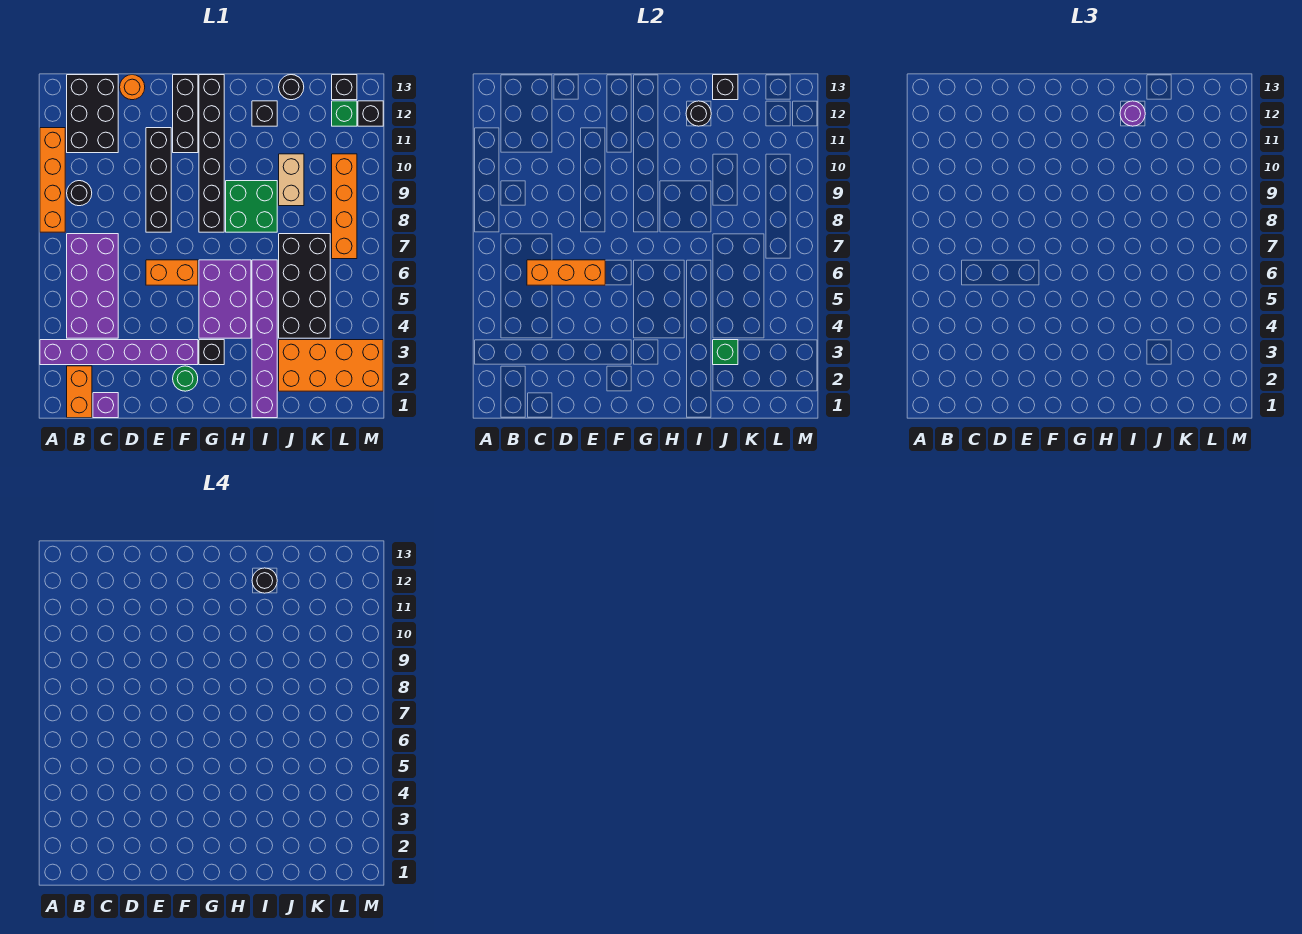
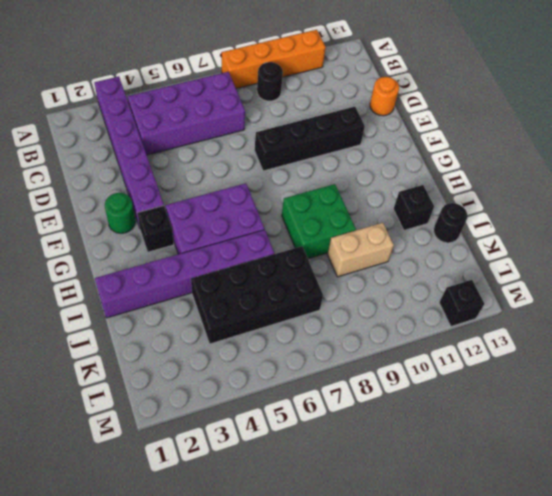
none -> orange brick B1:B2 level 1
none -> black brick B11:C13 level 1
none -> purple brick C1 level 1
none -> orange brick E6:F6 level 1

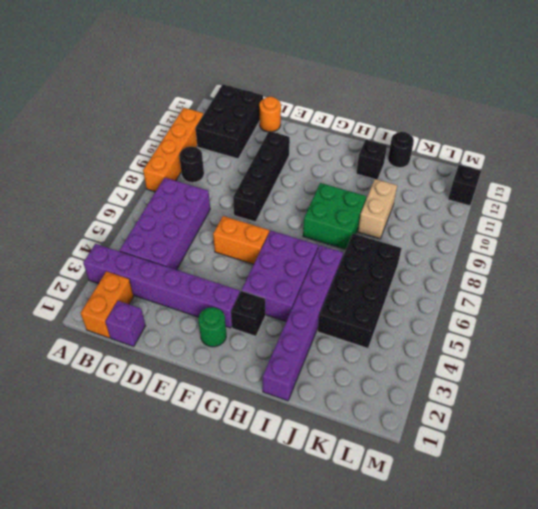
none -> black brick F11:F13 level 1
none -> black brick G8:G13 level 1
none -> orange brick J2:M3 level 1
none -> orange brick L7:L10 level 1

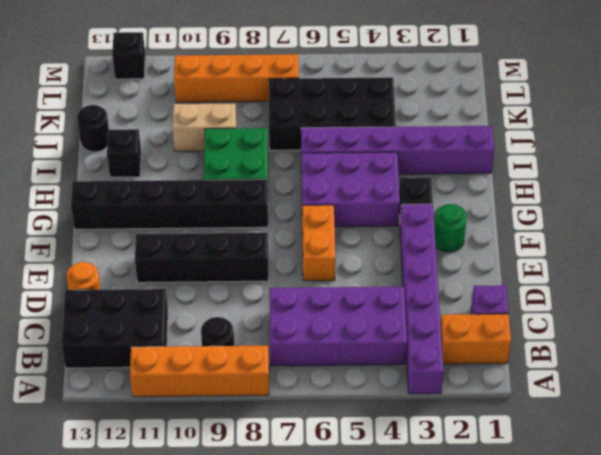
none -> black brick F11:F13 level 1
none -> orange brick J2:M3 level 1
none -> green brick L12 level 1
none -> black brick L13 level 1

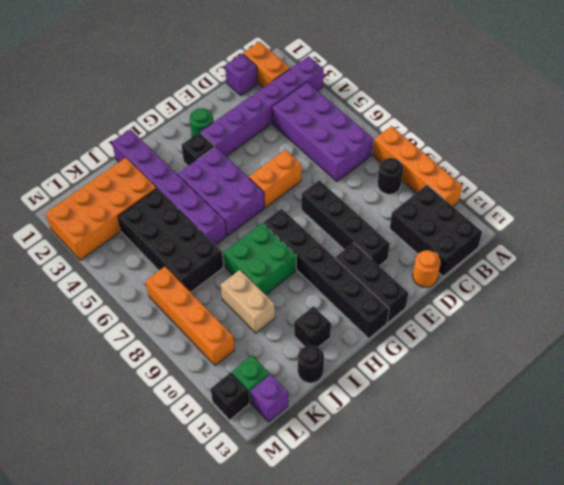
purple brick L13 level 1 -> black brick L13 level 1
none -> orange brick C6:E6 level 2
none -> black round brick I12 level 2
none -> green brick J3 level 2
none -> black brick J13 level 2

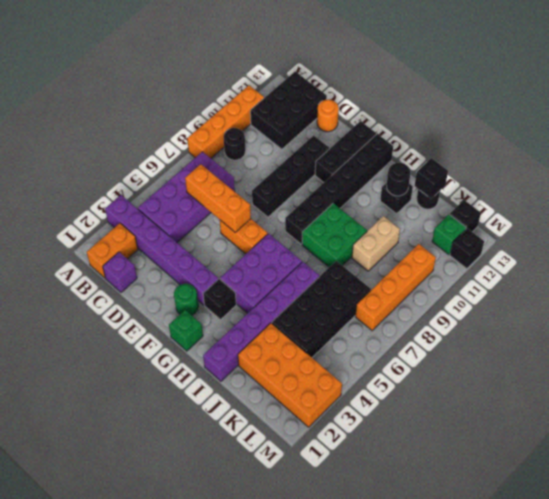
green brick G1 level 1 -> green brick J3 level 2
none -> purple round brick I12 level 3
none -> black round brick I12 level 4

